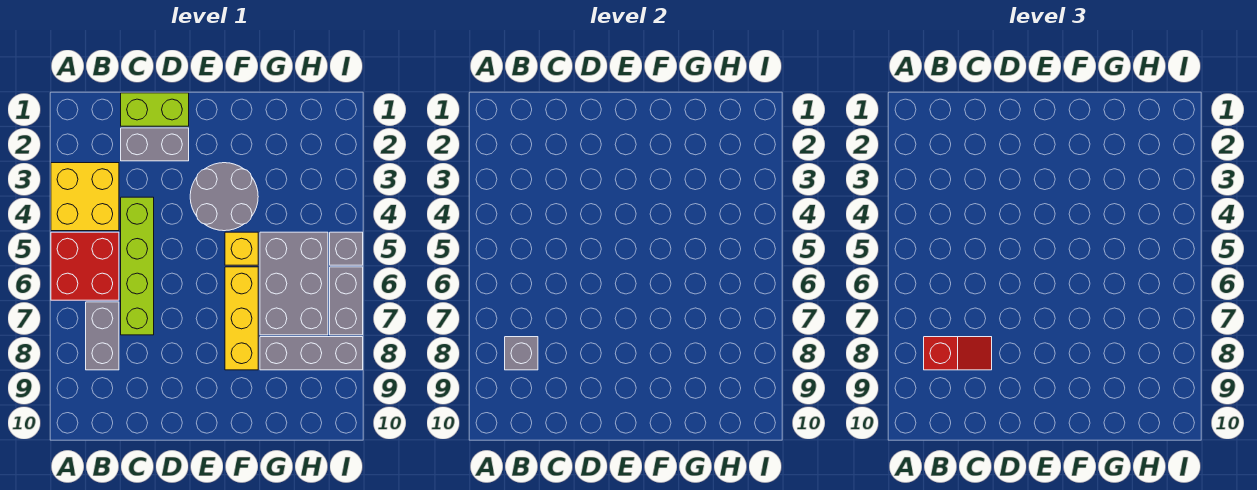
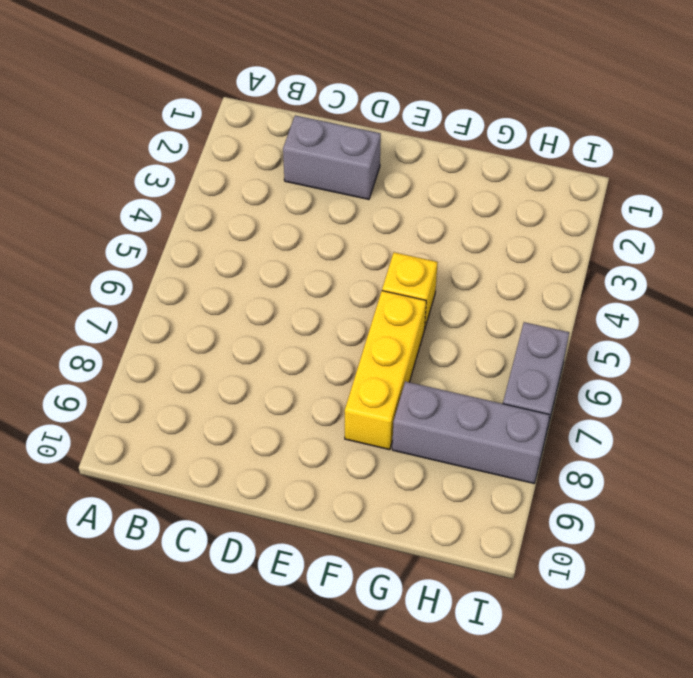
none -> yellow brick A3:B4 level 1
none -> red brick A5:B6 level 1
none -> grey brick B7:B8 level 1

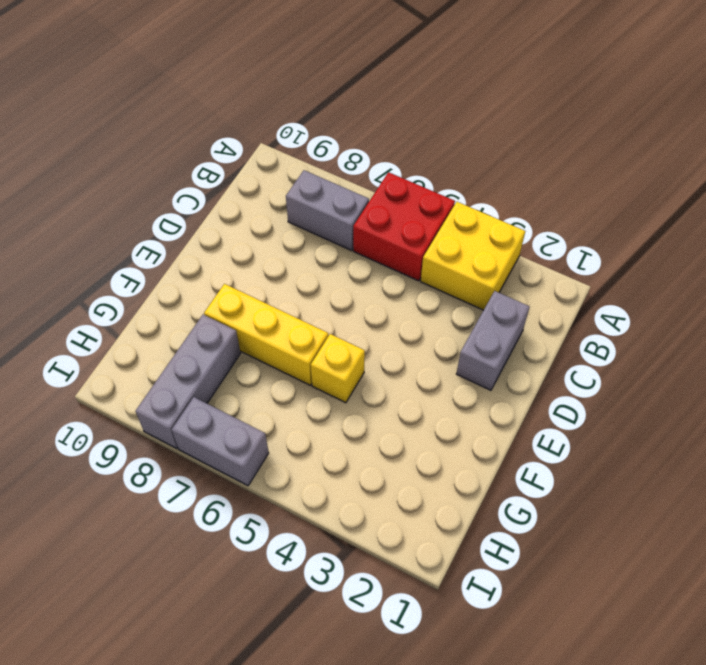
none -> lime brick C1:D1 level 1
none -> lime brick C4:C7 level 1
none -> grey round brick E3:F4 level 1

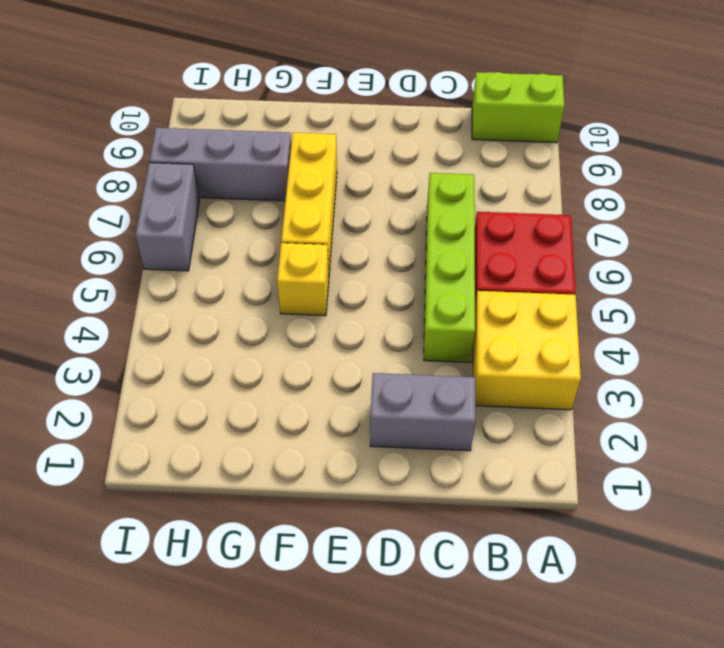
lime brick A10:B10 level 1 -> lime brick C1:D1 level 1
none -> grey brick B7:B8 level 1
none -> grey round brick E3:F4 level 1
none -> grey brick G5:H7 level 1

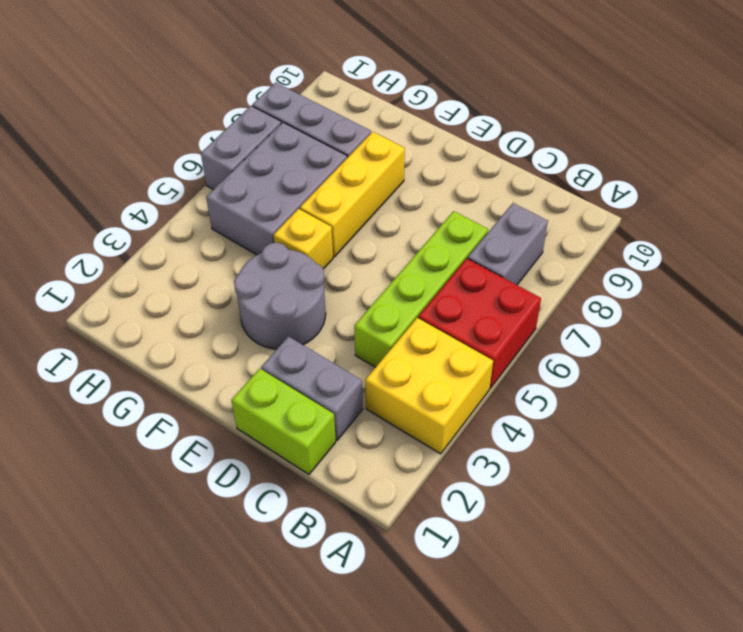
none -> grey brick I5 level 1
none -> grey brick B8 level 2
none -> red slope B8:C8 level 3 top B

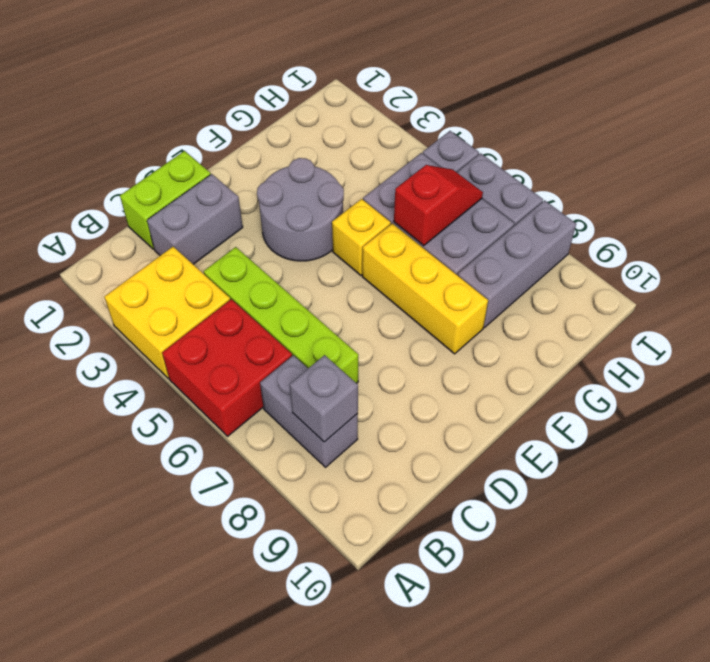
red slope G6:H6 level 2 top G -> red slope B8:C8 level 3 top B

